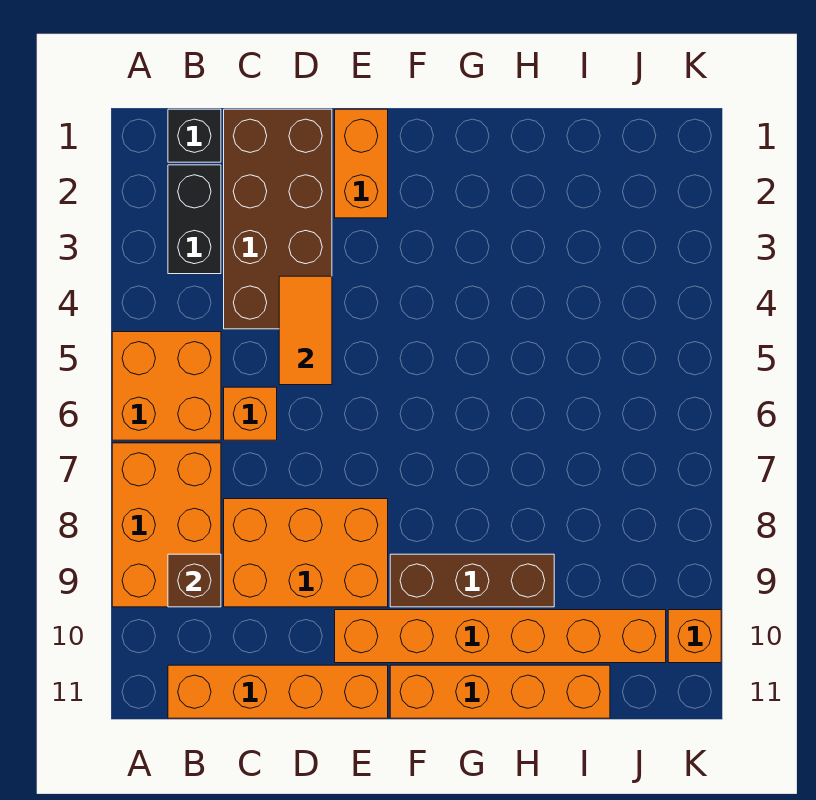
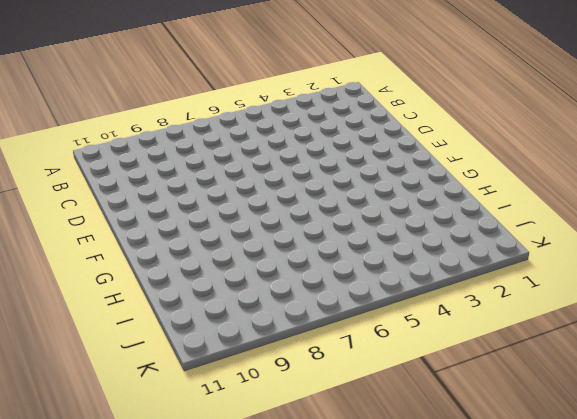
none -> orange brick A5:B6 level 1
none -> orange brick A7:B9 level 1
none -> black brick B1 level 1

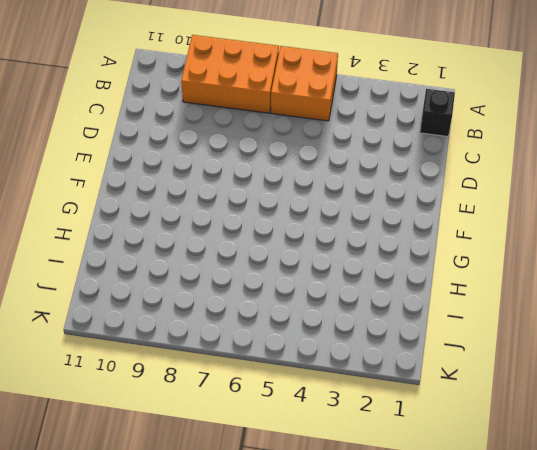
none -> black brick B2:B3 level 1
none -> orange brick B11:E11 level 1
none -> brown brick C1:D4 level 1

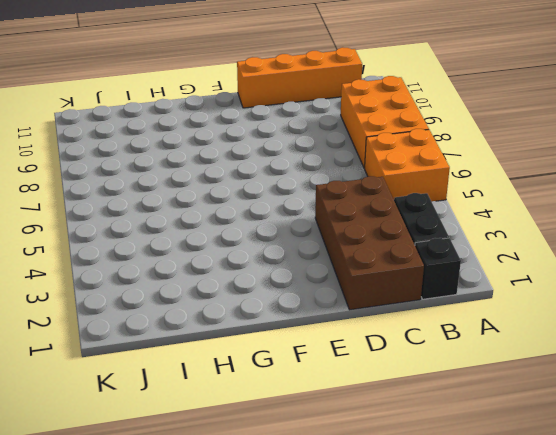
none -> orange brick C6 level 1
none -> orange brick C8:E9 level 1
none -> orange brick E1:E2 level 1

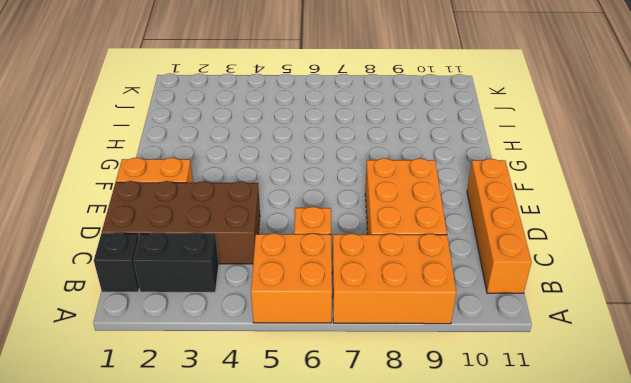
none -> orange brick E10:J10 level 1
none -> brown brick F9:H9 level 1
none -> orange brick F11:I11 level 1

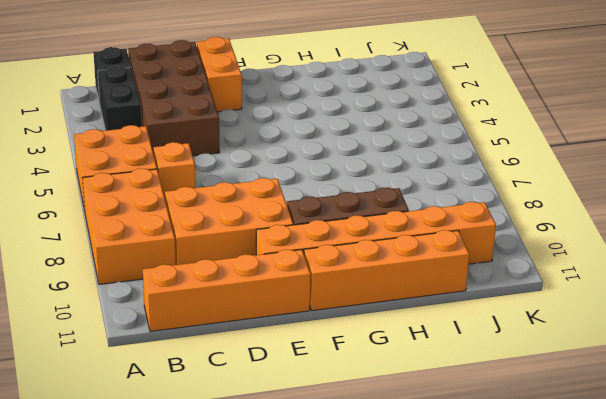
none -> orange brick K10 level 1
none -> brown brick B9 level 2
none -> orange tile D4:D5 level 2

